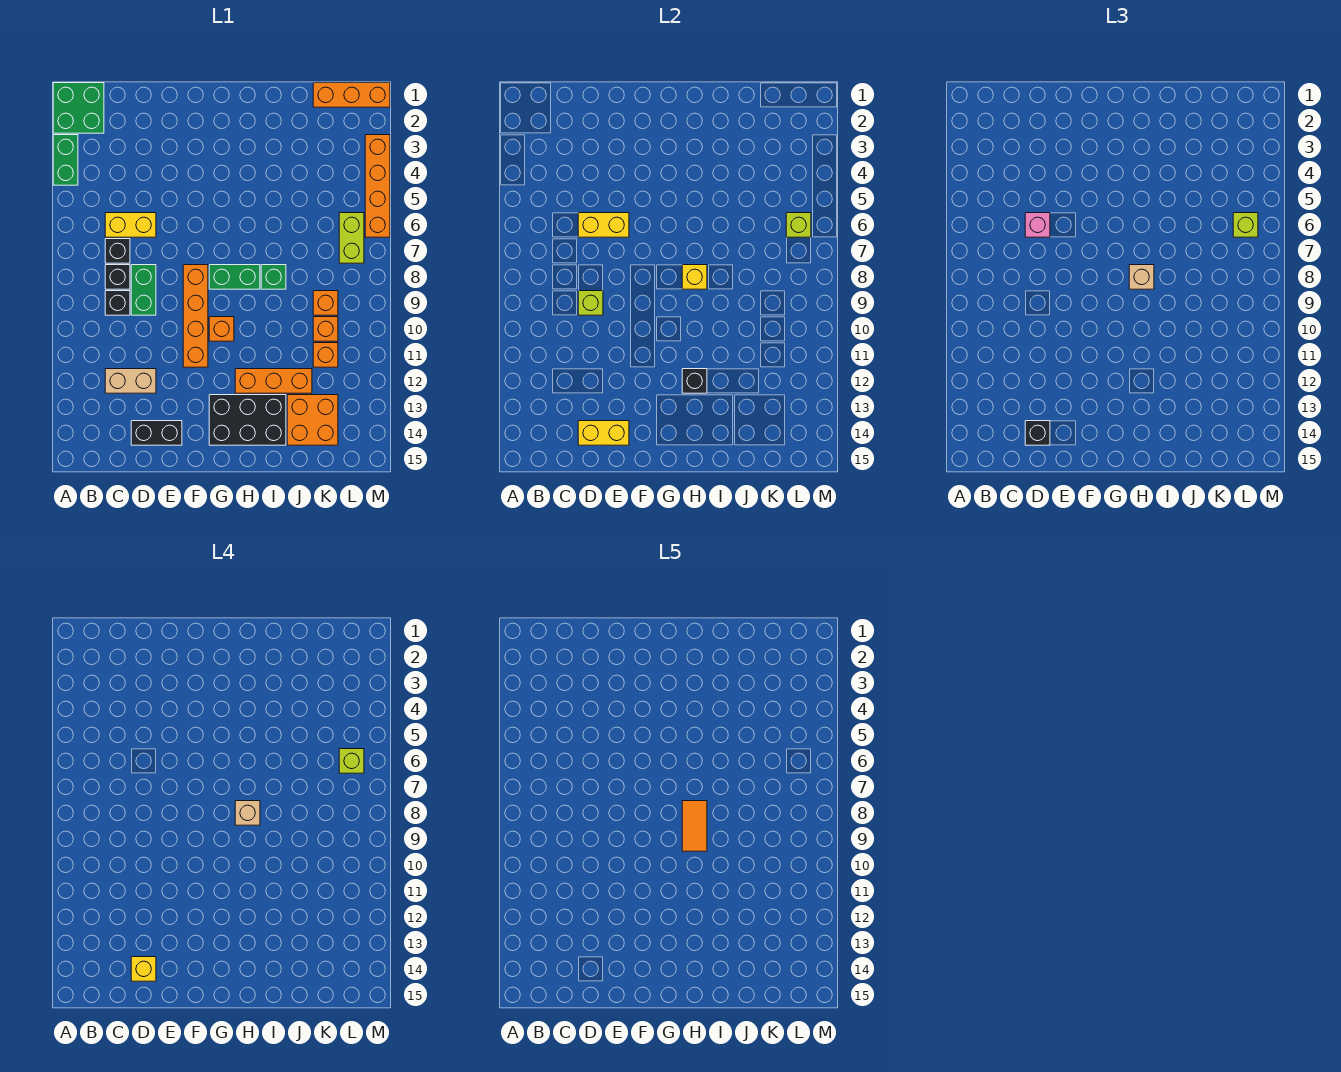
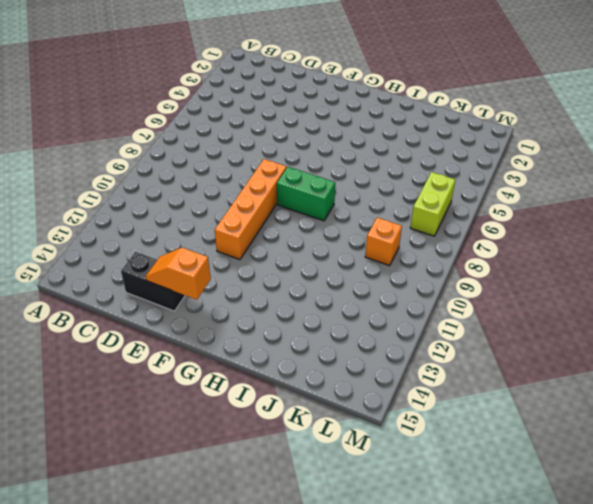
orange slope E14:F14 level 2 top F -> yellow brick D14:E14 level 2
none -> green brick A1:B2 level 1
none -> green brick A3:A4 level 1
none -> yellow brick C6:D6 level 1
none -> black brick C7 level 1

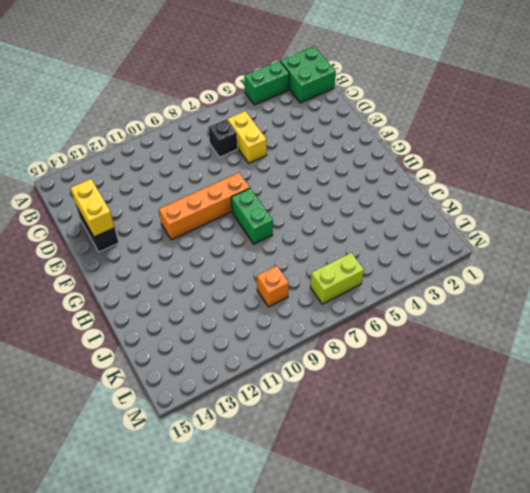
none -> black brick C8 level 1
none -> black brick C9 level 1
none -> tan brick C12:D12 level 1
none -> green brick D8:D9 level 1

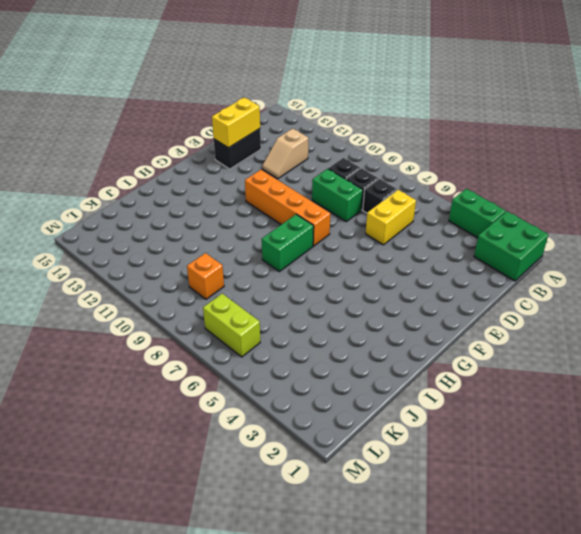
tan slope C12:D12 level 1 top C -> tan brick C12:D12 level 1
none -> orange brick G10 level 1
none -> black brick G13:I14 level 1
none -> orange brick H12:J12 level 1
none -> green brick I8 level 1

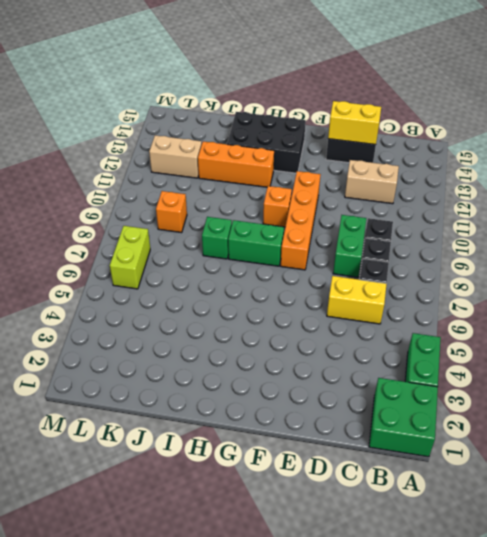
tan brick K12:L12 level 1 -> none
none -> orange brick J13:K14 level 1
none -> orange brick K1:M1 level 1
none -> orange brick K10 level 1
none -> orange brick K11 level 1

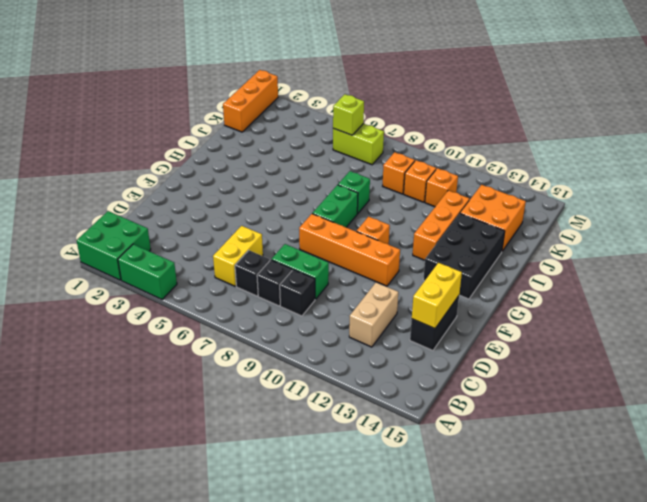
none -> orange brick M3:M6 level 1
none -> yellow brick D6:E6 level 2
none -> lime brick D9 level 2
none -> yellow brick H8 level 2

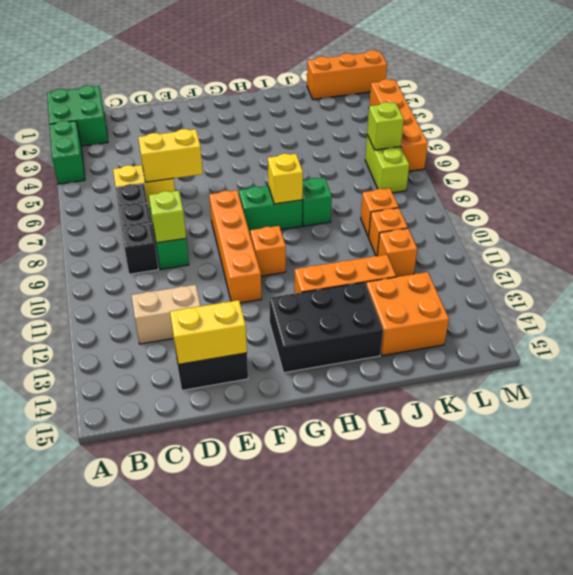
none -> black brick H12 level 2
none -> pink brick D6 level 3
none -> black brick D14 level 3
none -> tan brick H8 level 3

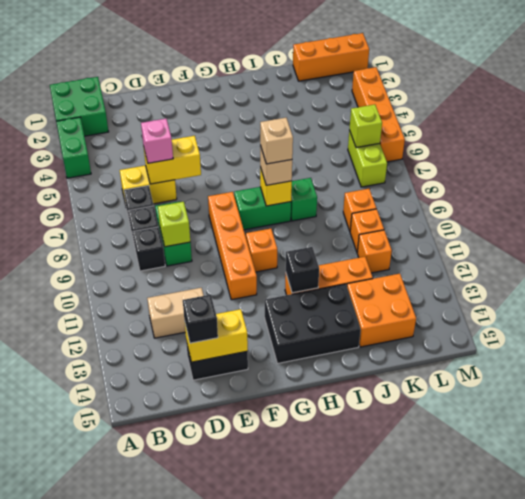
none -> lime brick L6 level 3
none -> yellow brick D14 level 4
none -> lime brick L6 level 4
none -> orange tile H8:H9 level 5

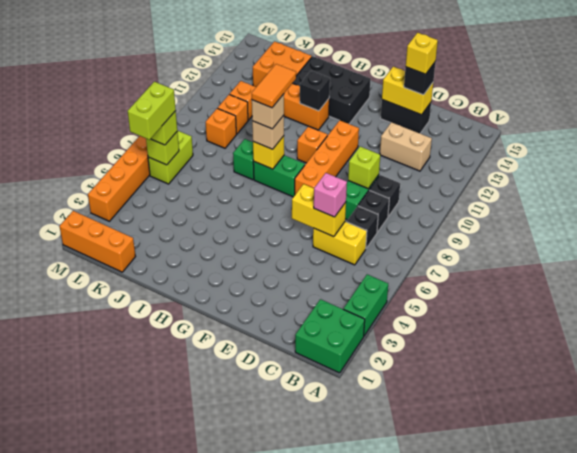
lime brick L5:L6 level 4 -> lime brick L6 level 4

